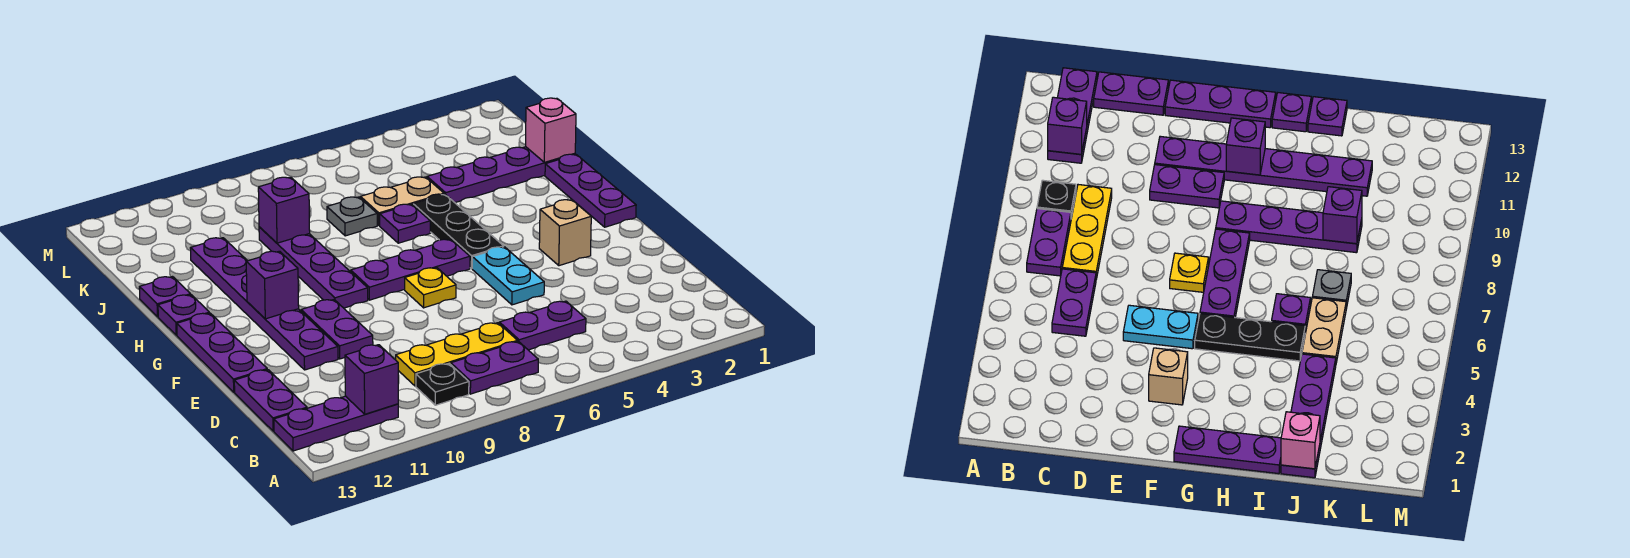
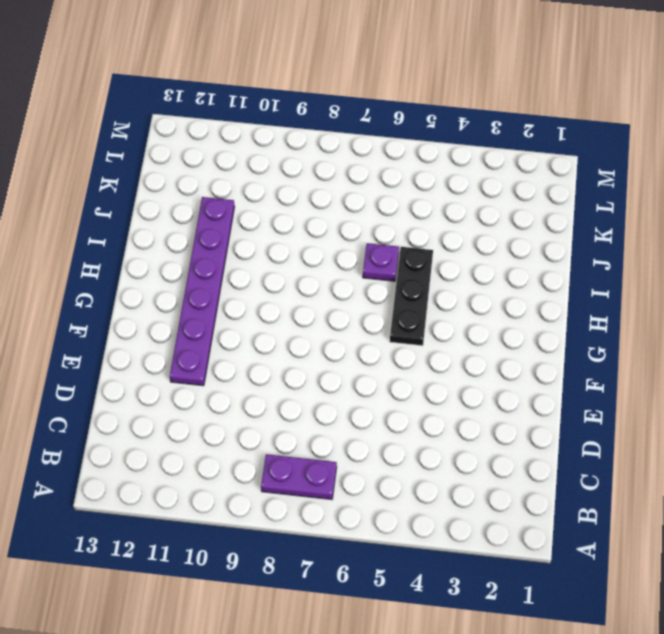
none -> black plate B9 level 1
none -> purple plate B11:B13 level 1
none -> purple plate C5:C6 level 1

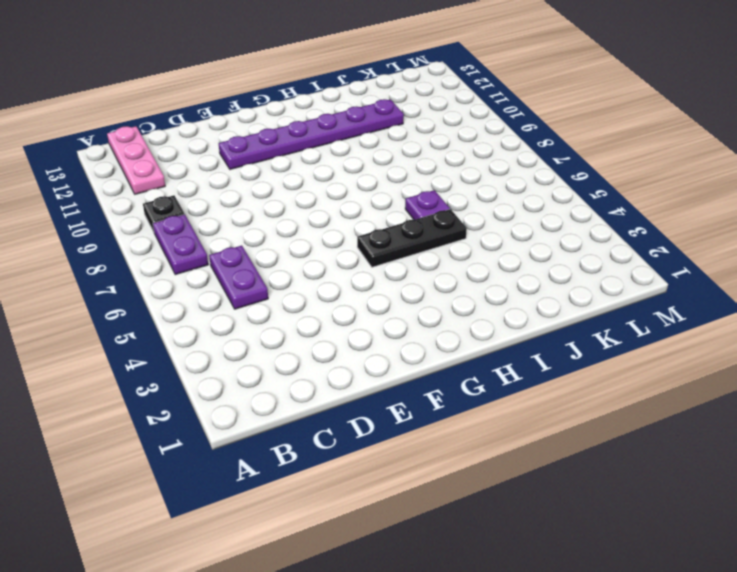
pink plate B11:B13 level 1 -> purple plate B11:B13 level 1
none -> yellow plate C7:C9 level 1
none -> purple plate C13:D13 level 1
none -> cyan plate E5:F5 level 1

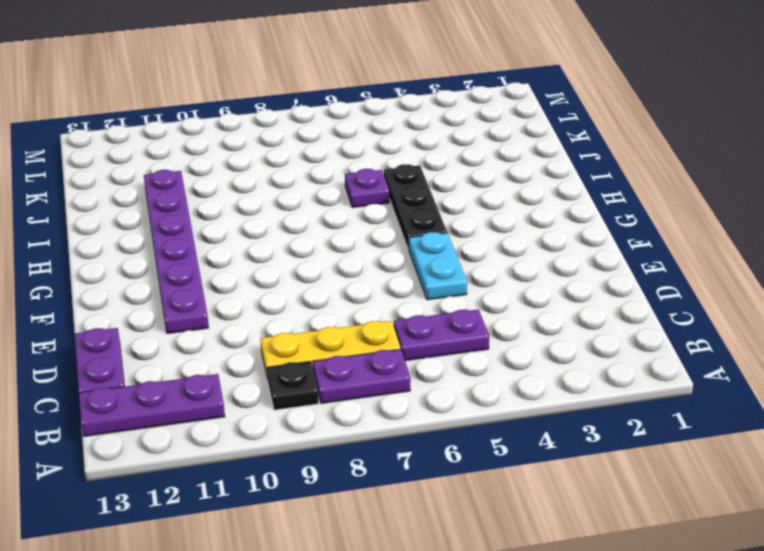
none -> purple plate E10:F10 level 1
none -> purple plate E13:G13 level 1
none -> tan brick F3 level 1

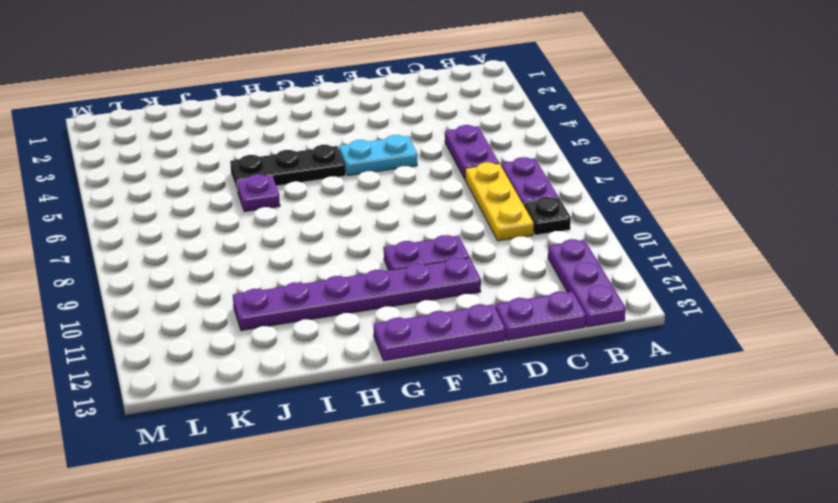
none -> tan brick F3 level 1
none -> yellow plate F7 level 1
none -> purple plate G1:I1 level 1

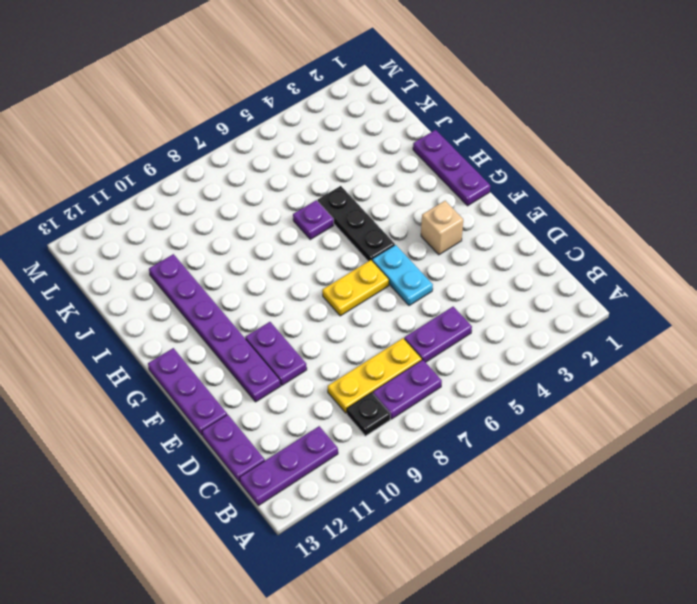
yellow plate F6:F7 level 1 -> yellow plate F7 level 1
none -> purple plate G6:G8 level 1
none -> purple plate G9:J9 level 1
none -> purple plate H13 level 1

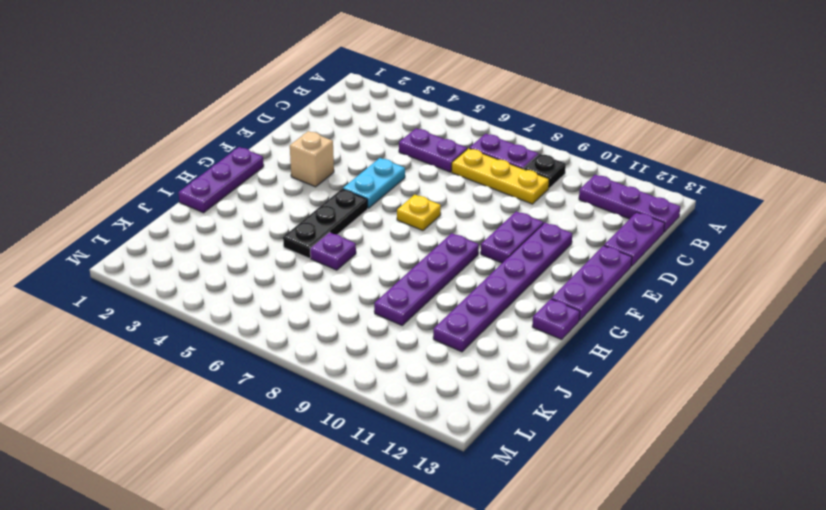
none -> purple plate G6:G8 level 1
none -> purple plate I13 level 1
none -> purple plate J1:J4 level 1

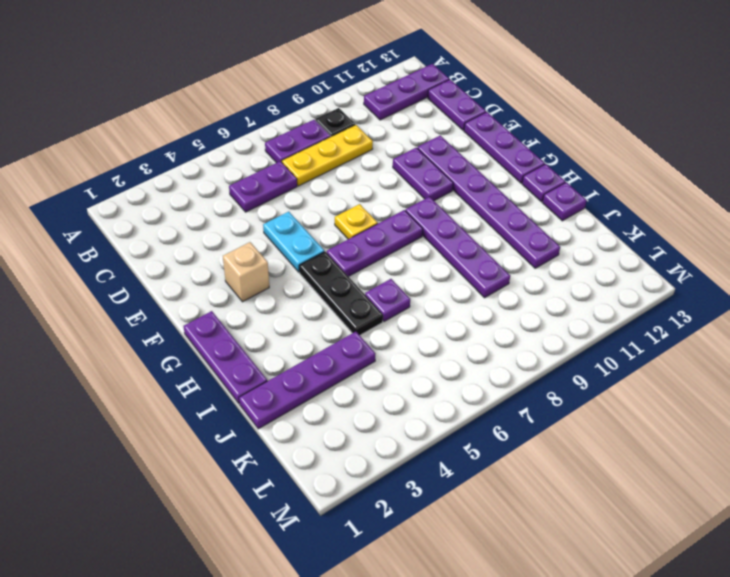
none -> tan plate J5:J6 level 1
none -> grey plate J7 level 1
none -> purple brick B11 level 2

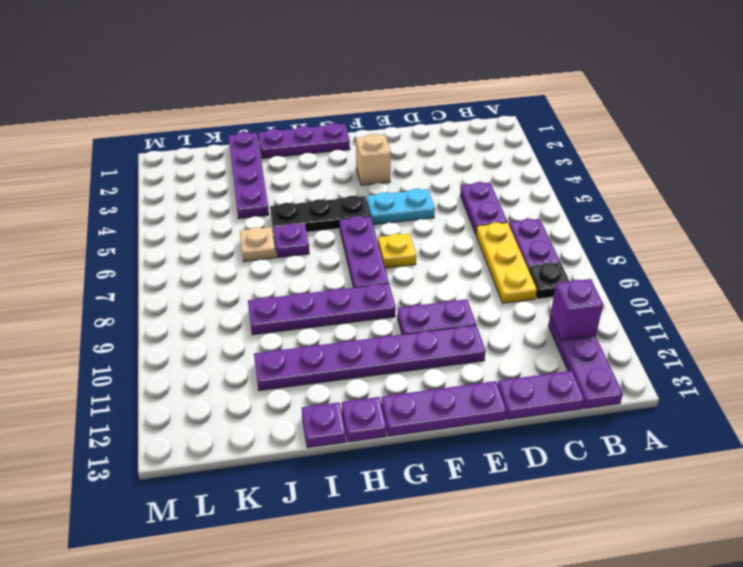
tan plate J6 level 1 -> tan plate J5:J6 level 1
none -> grey plate J7 level 1
none -> purple brick G11 level 2
none -> pink brick J1 level 2

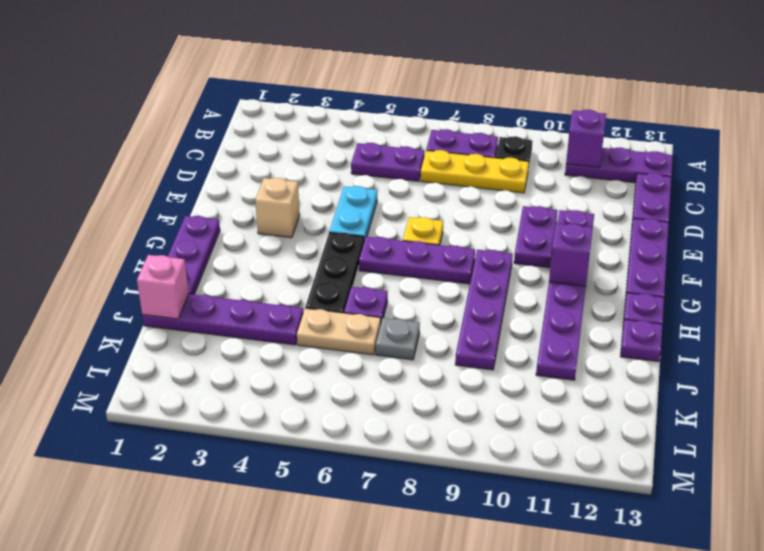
none -> purple brick J9 level 2

